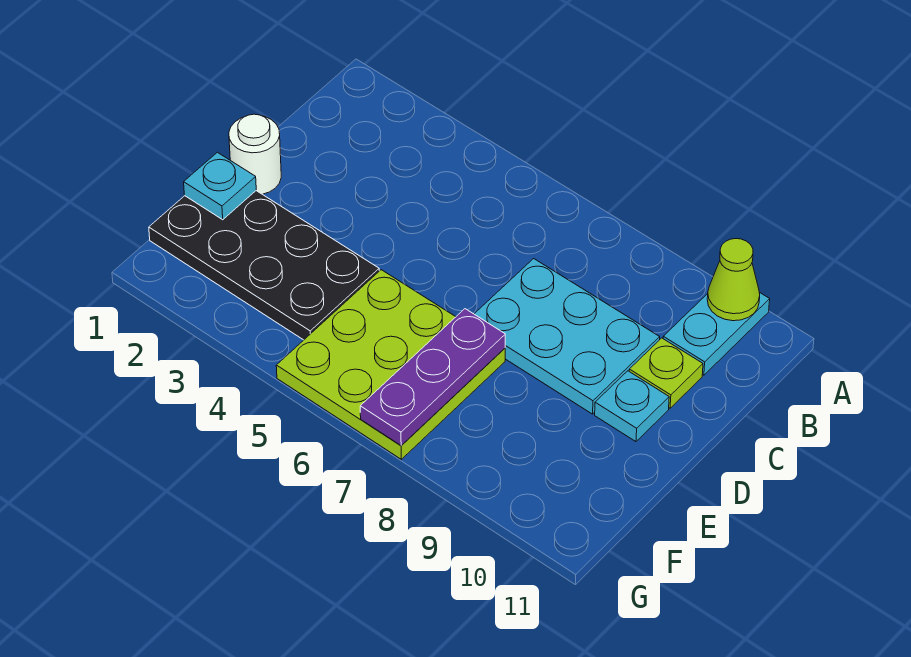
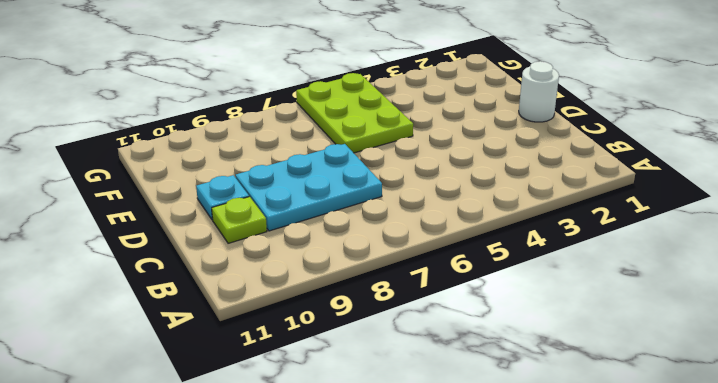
lime plate E5:G6 level 1 -> lime plate E5:G7 level 1
none -> cyan plate A10:B10 level 1
none -> black plate E1:F4 level 1

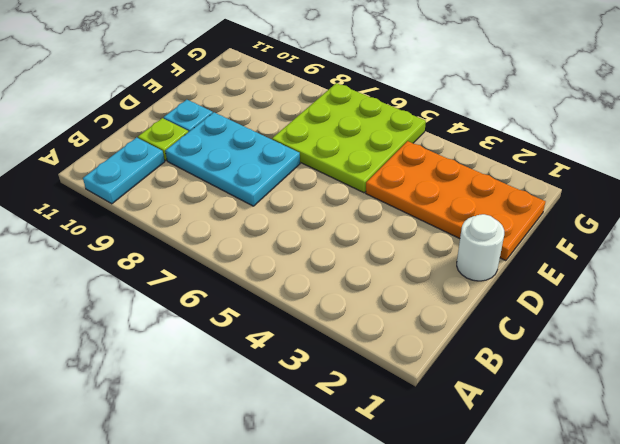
orange plate E1:F4 level 1 -> black plate E1:F4 level 1
none -> lime cone A10 level 2
none -> cyan plate E1 level 2

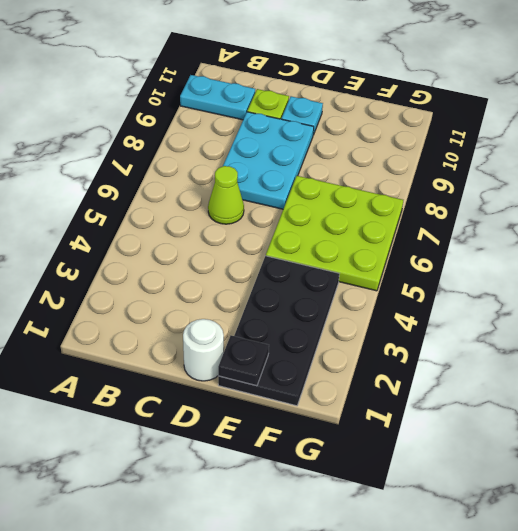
lime cone C6 level 1 -> lime cone A10 level 2
black plate E1 level 2 -> cyan plate E1 level 2
none -> purple plate E7:G7 level 2

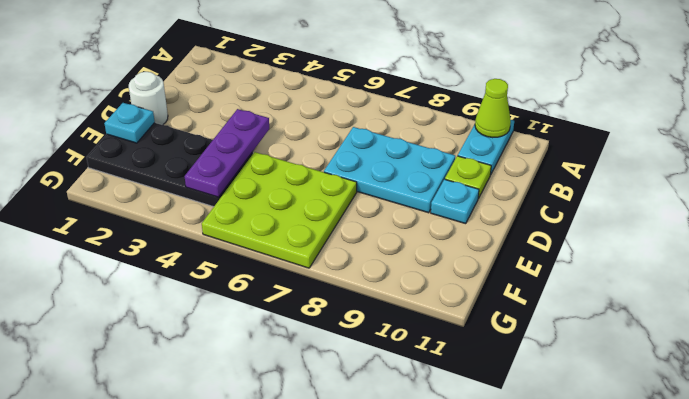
purple plate D4:F4 level 2 -> purple plate E7:G7 level 2

